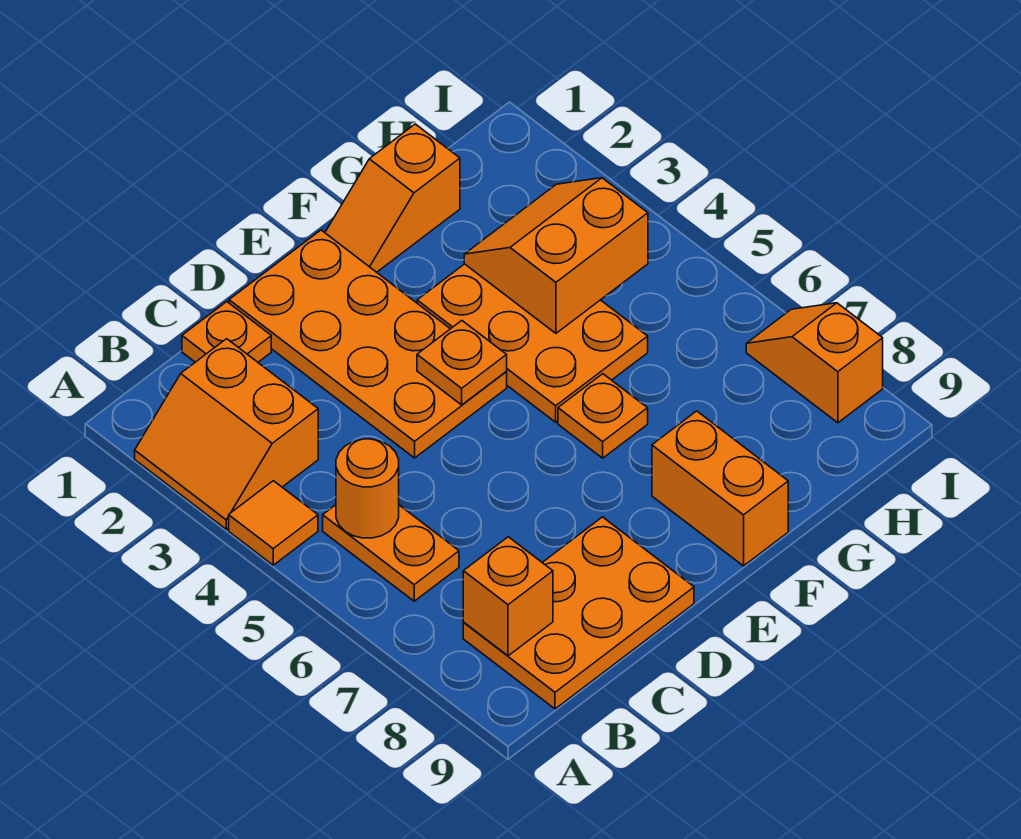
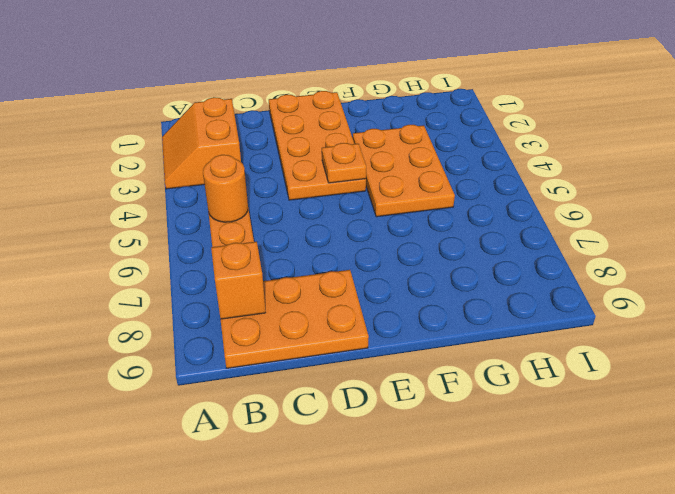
none -> orange tile A4 level 1
none -> orange plate C1 level 1
none -> orange slope F1:G1 level 1 top G

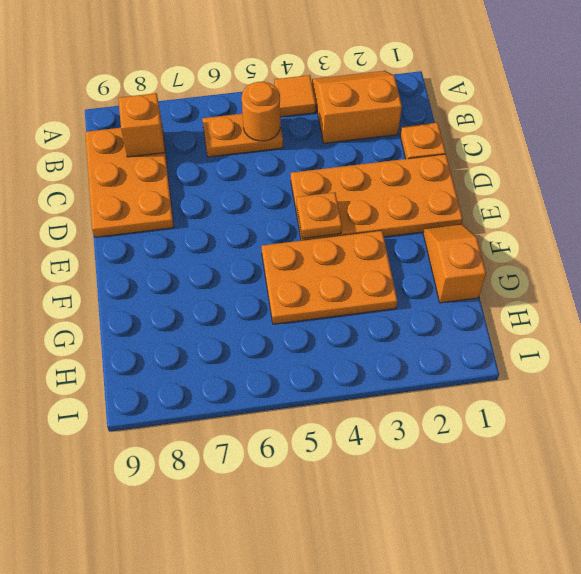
none -> orange plate F6 level 1
none -> orange brick F8:F9 level 1
none -> orange slope I7:I8 level 1 top 8

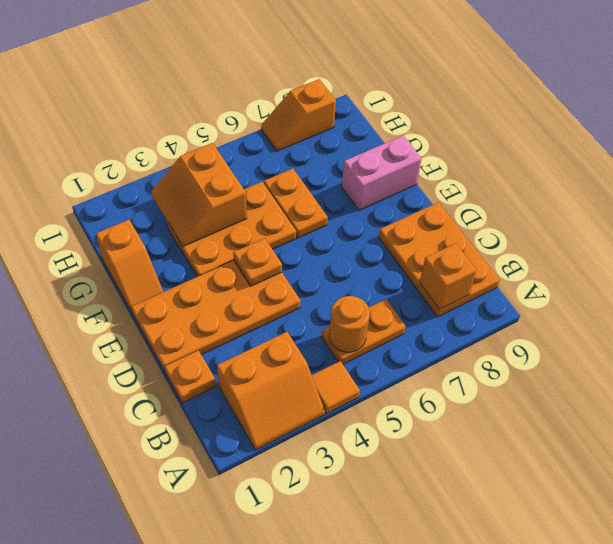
orange plate F6:G6 level 1 -> orange plate F6 level 1
pink brick F8:F9 level 1 -> orange brick F8:F9 level 1

